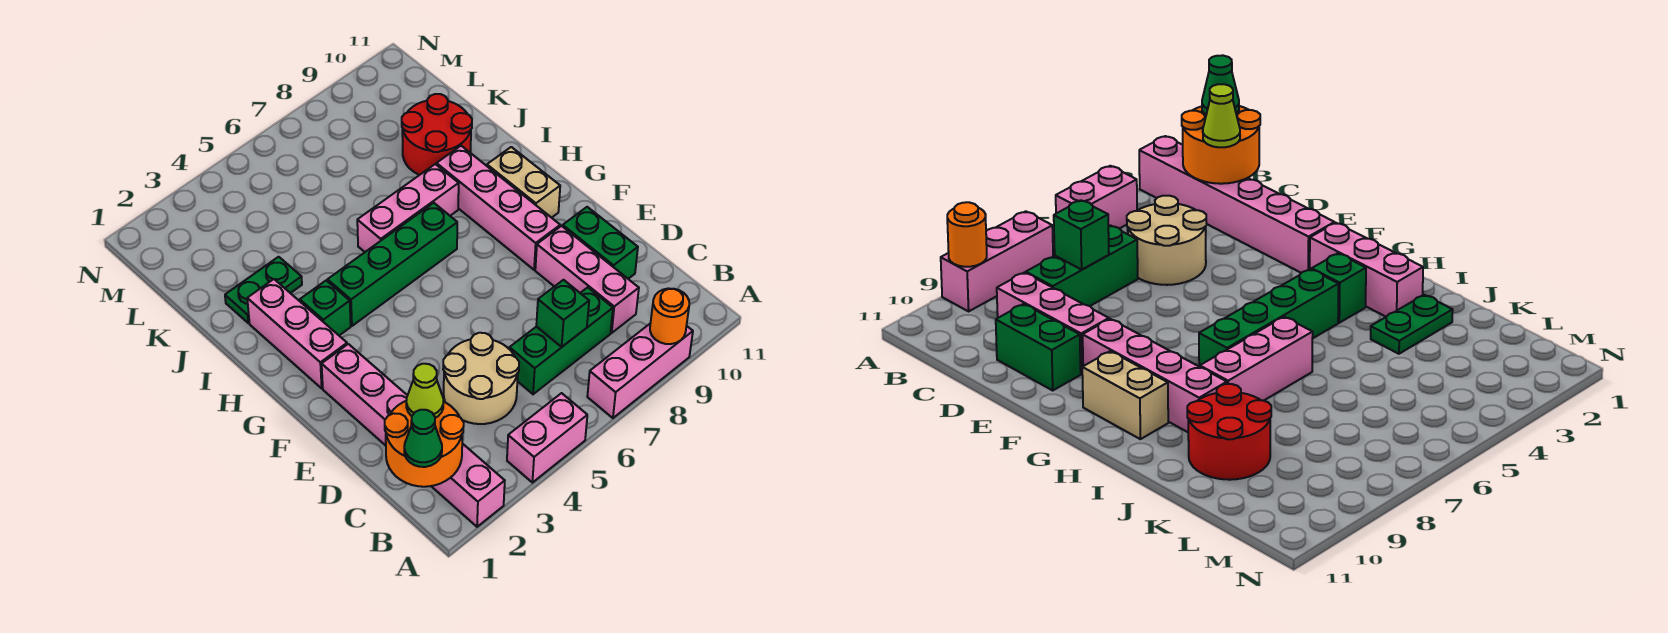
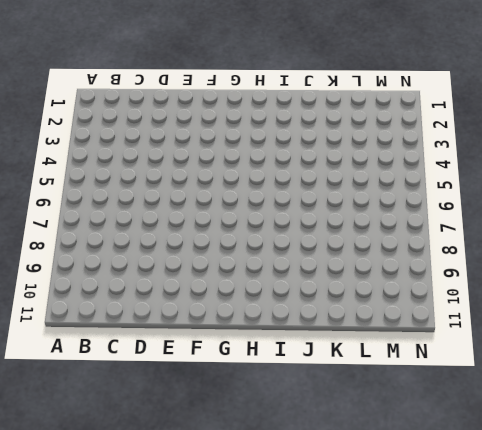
none -> pink brick A2:F2 level 1
none -> pink brick A4:A5 level 1
none -> pink brick A7:A9 level 1

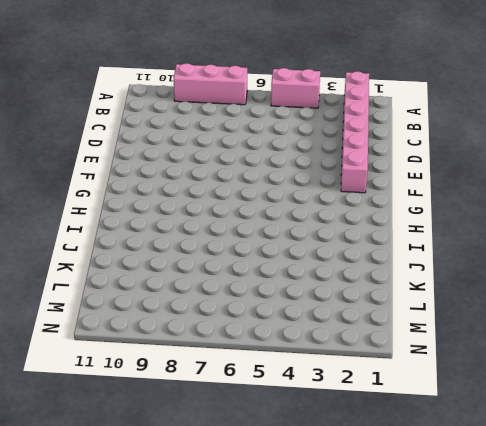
none -> tan round brick C4:D5 level 1
none -> green brick C6:C8 level 1
none -> pink brick C9:E9 level 1

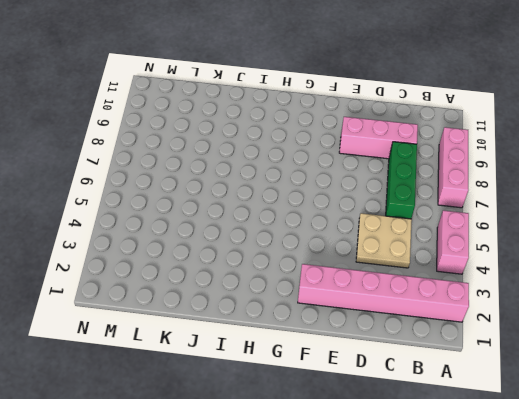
tan plate C4:D5 level 1 -> tan round brick C4:D5 level 1
none -> green brick D10:E10 level 1
none -> pink brick F9:I9 level 1
none -> pink brick G2:I2 level 1

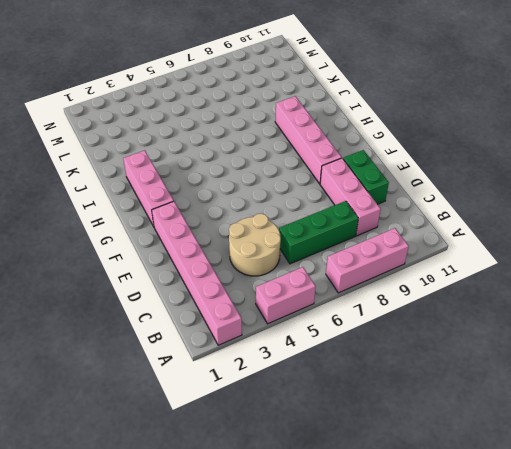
none -> tan brick G10:H10 level 1
none -> green brick H3 level 1
none -> green brick H4:H7 level 1

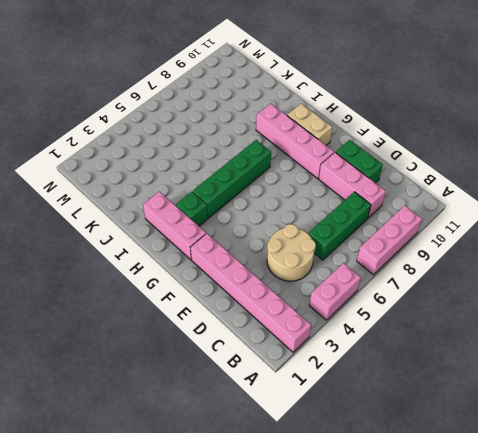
none -> pink brick I6:I8 level 1
none -> green plate J2:J3 level 1
none -> red round brick J9:K10 level 1

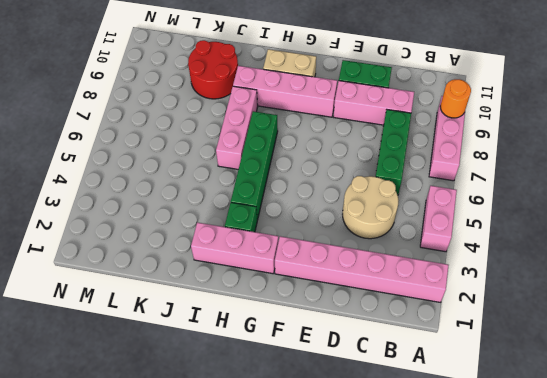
none -> green plate J2:J3 level 1
none -> orange round brick B1:C2 level 2
none -> green brick C7 level 2

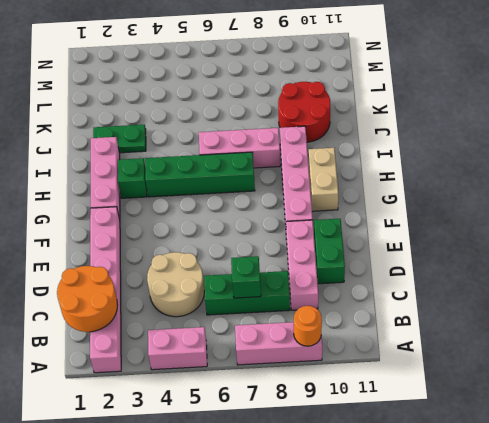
none -> green cone B1 level 3
none -> lime cone C2 level 3

